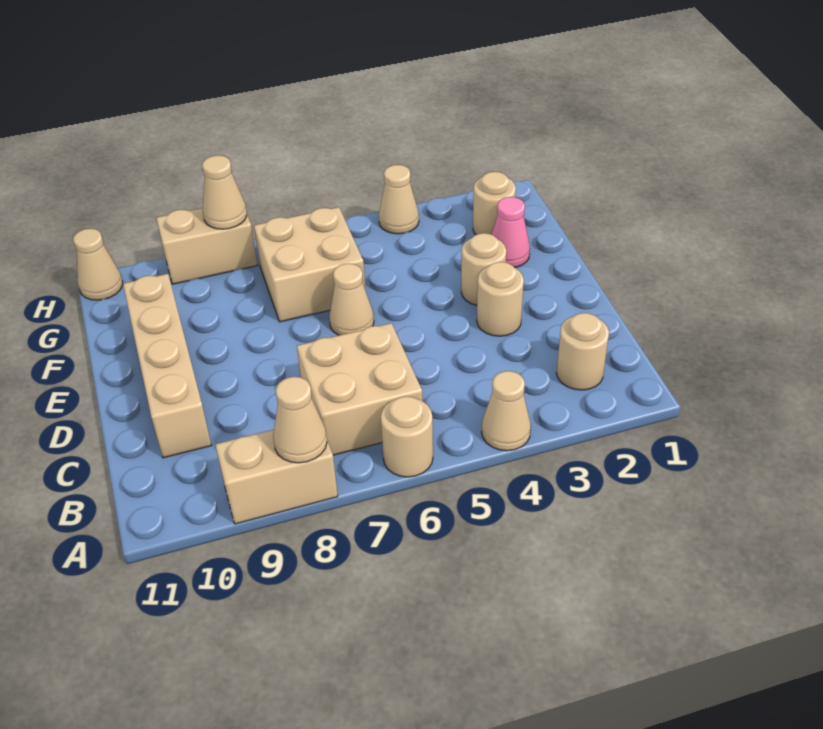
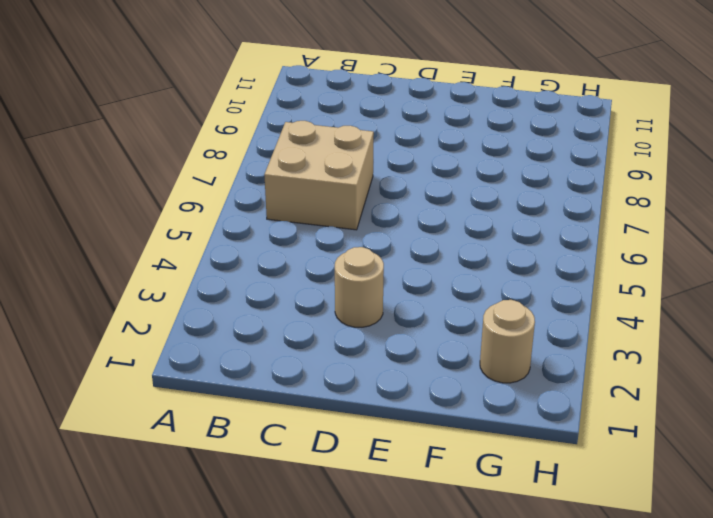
none -> tan cone A4 level 1
none -> tan round brick A6 level 1
none -> tan brick A8:A9 level 1

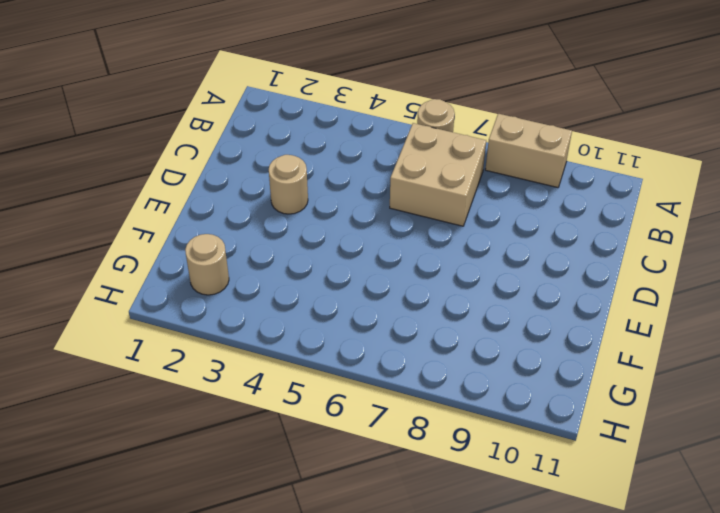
none -> tan cone A4 level 1
none -> tan round brick B2 level 1
none -> tan brick C10:F10 level 1

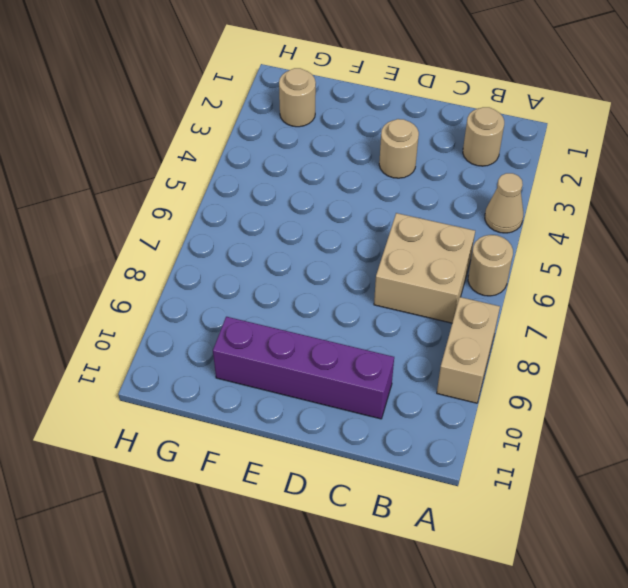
purple brick C10:F10 level 1 -> tan brick C10:F10 level 1
none -> tan round brick E3 level 1
none -> tan cone E6 level 1
none -> pink cone F2 level 1

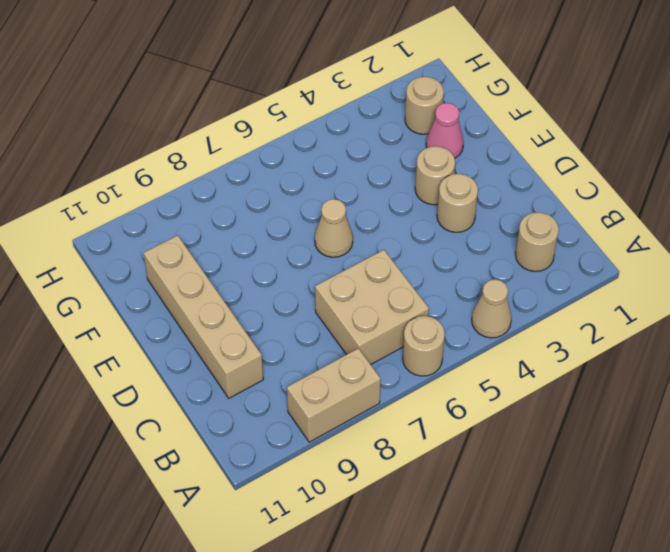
none -> tan brick F6:G7 level 1
none -> tan cone H4 level 1
none -> tan brick H8:H9 level 1

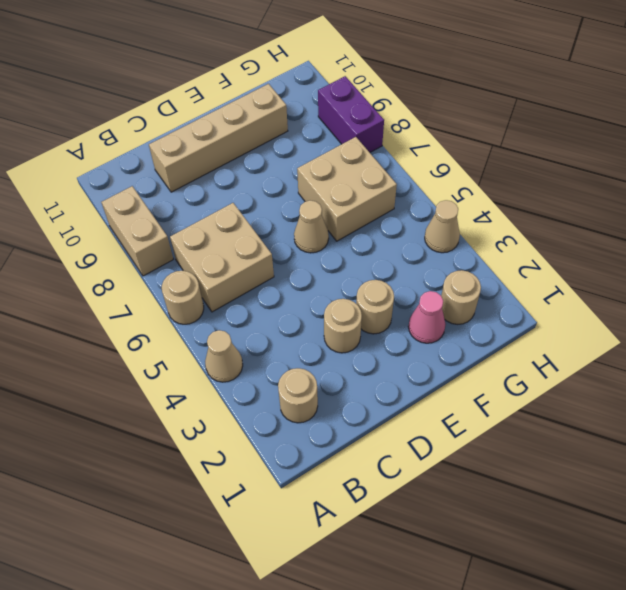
purple brick H8:H9 level 1 -> tan brick H8:H9 level 1
none -> tan cone H11 level 1
none -> tan cone A8 level 2
none -> tan cone H8 level 2

